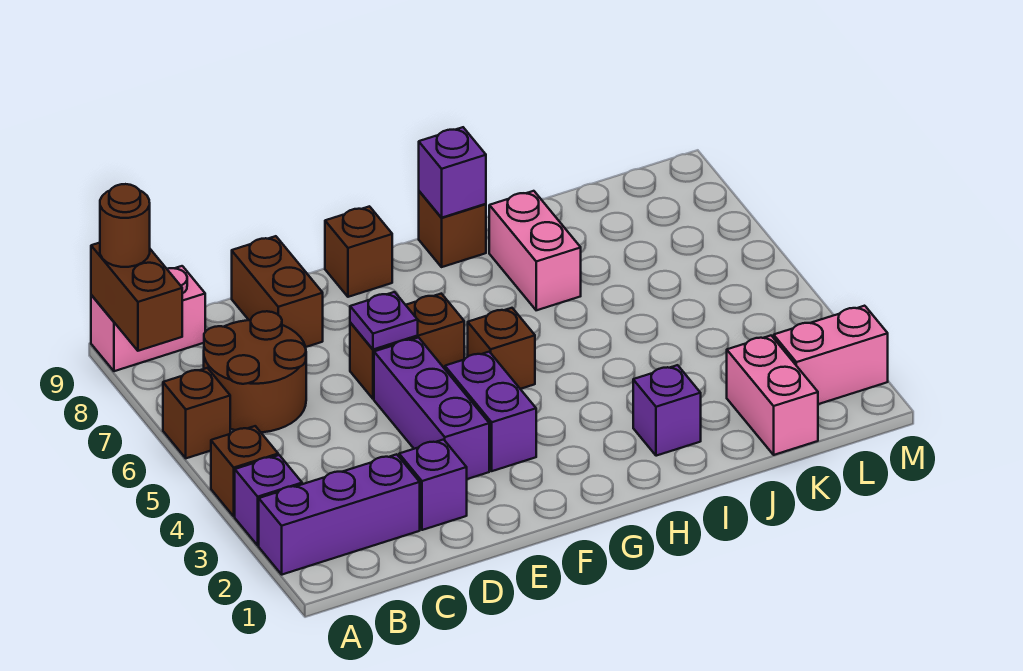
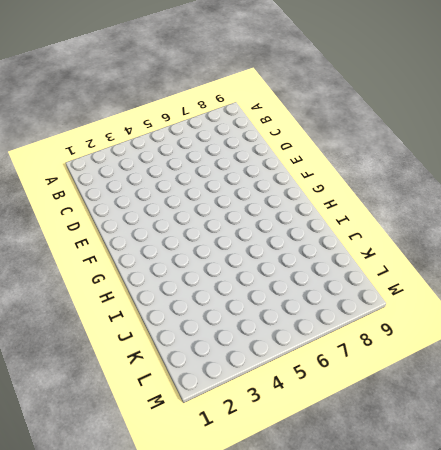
none -> purple brick A2:C2 level 1
none -> purple brick A3 level 1
none -> brown brick A4 level 1

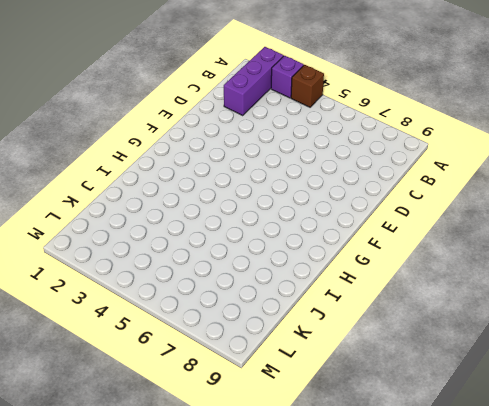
none -> brown brick A6 level 1
none -> pink brick A9:B9 level 1
none -> brown round brick B6:C7 level 1

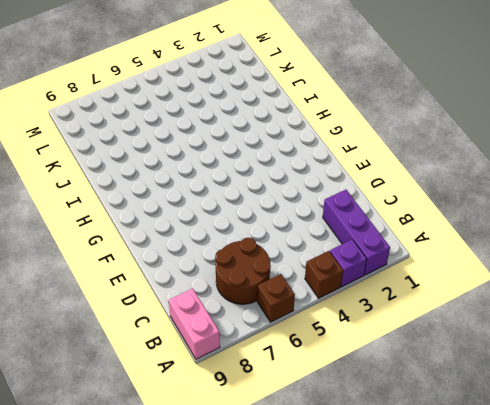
none -> purple brick D2 level 1
none -> brown brick D8:D9 level 1
none -> purple brick E3:E5 level 1

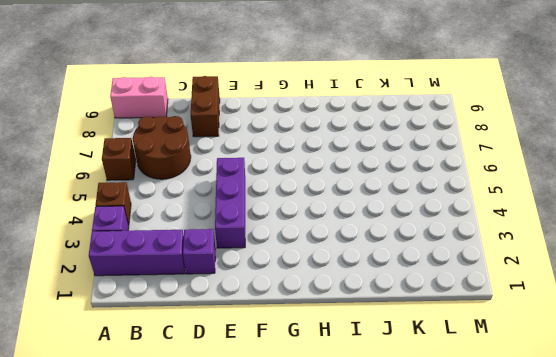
none -> brown brick E6:F6 level 1
none -> purple brick F3:F4 level 1
none -> brown brick F9 level 1

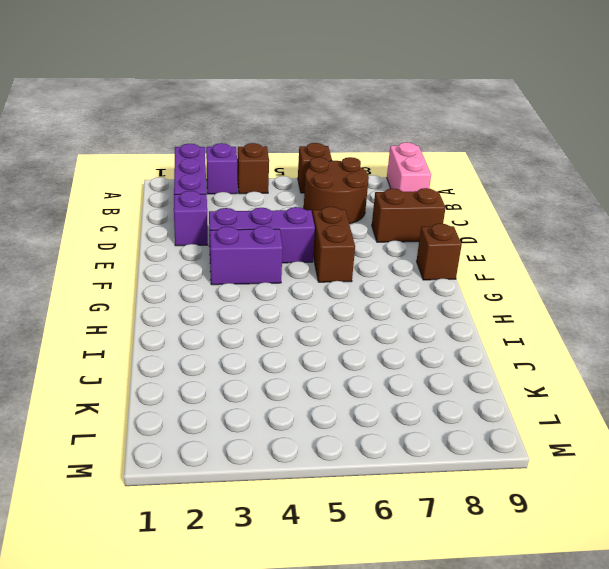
none -> brown brick G5 level 1
none -> brown brick H9 level 1
none -> purple brick I2 level 1

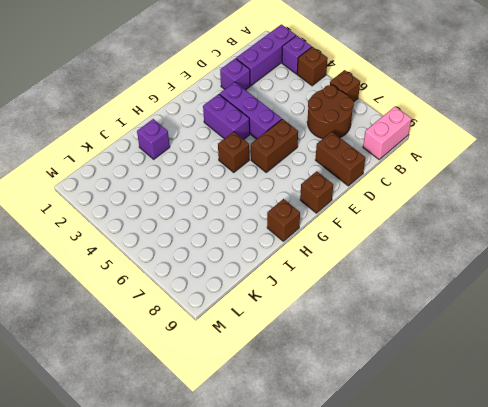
none -> pink brick I7:I8 level 1
none -> pink brick K1:K2 level 1
none -> pink brick L2:M2 level 1

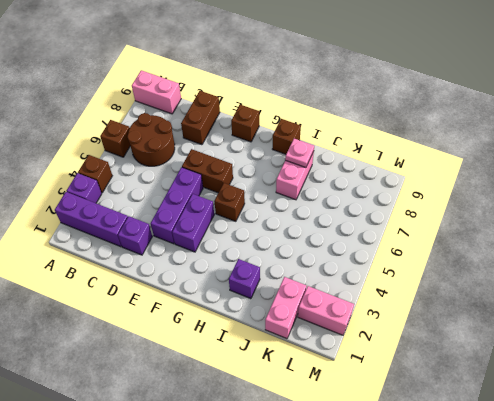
pink plate I8 level 2 -> none
none -> brown brick A8:A9 level 2
none -> purple plate E6 level 2
none -> purple brick H9 level 2

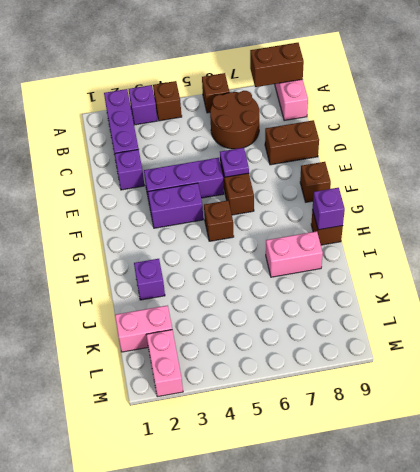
none -> brown round brick A9 level 3

